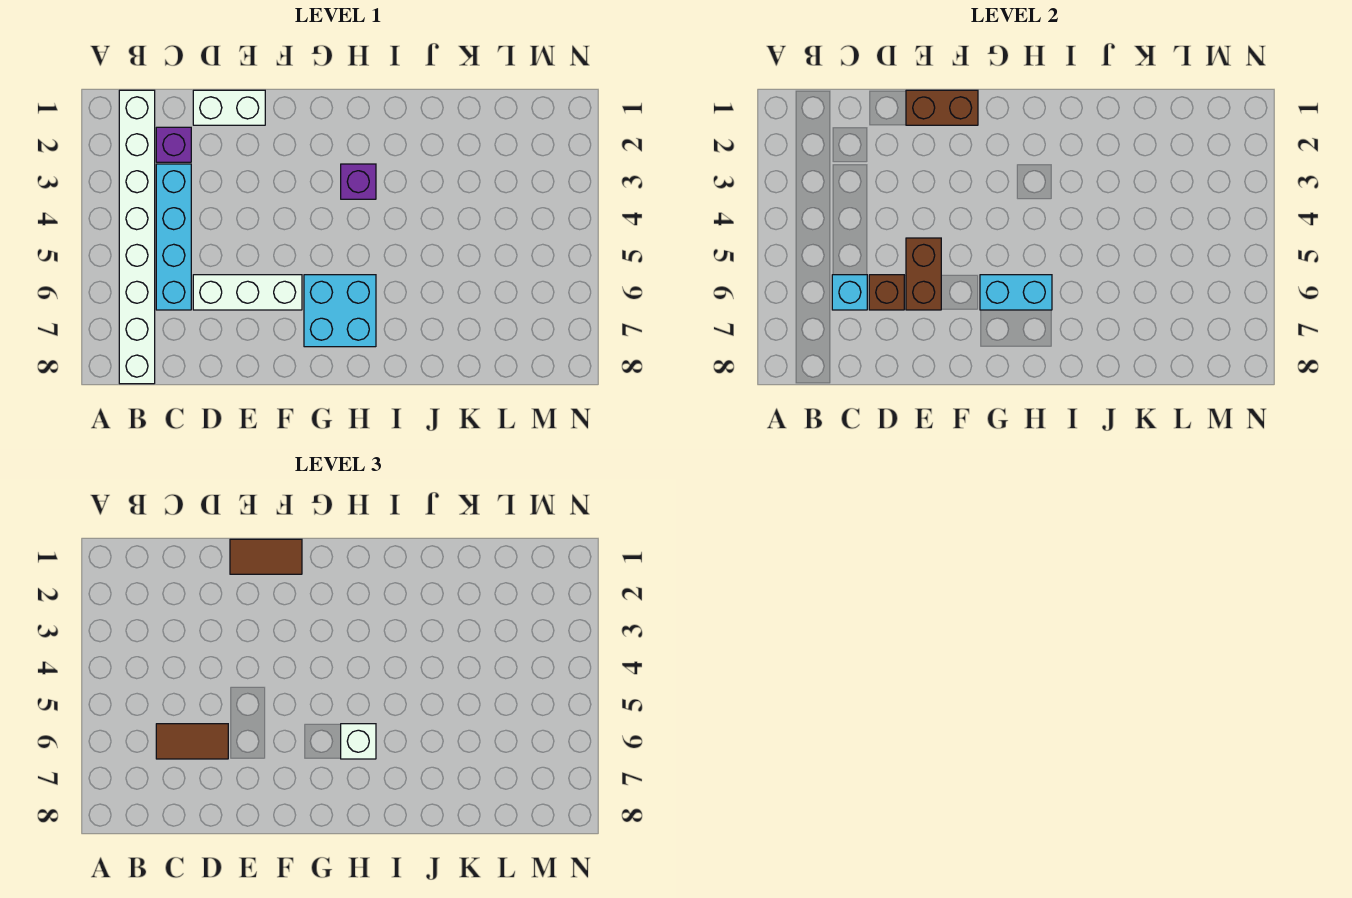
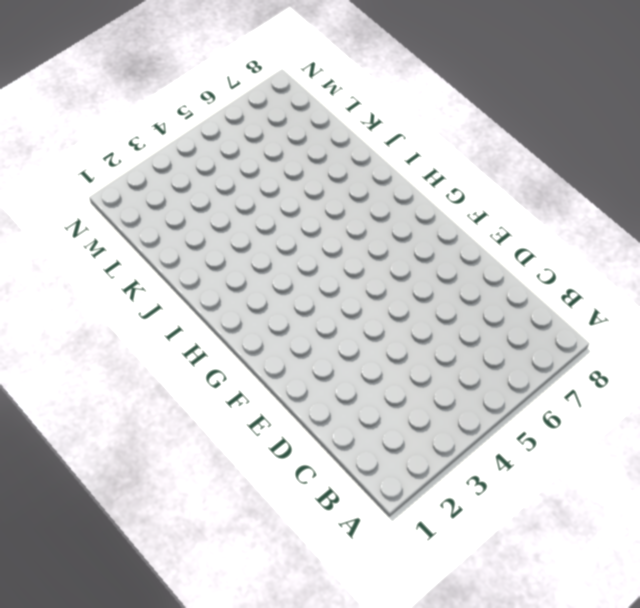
none -> white brick B1:B8 level 1
none -> purple brick C2 level 1
none -> cyan brick C3:C6 level 1

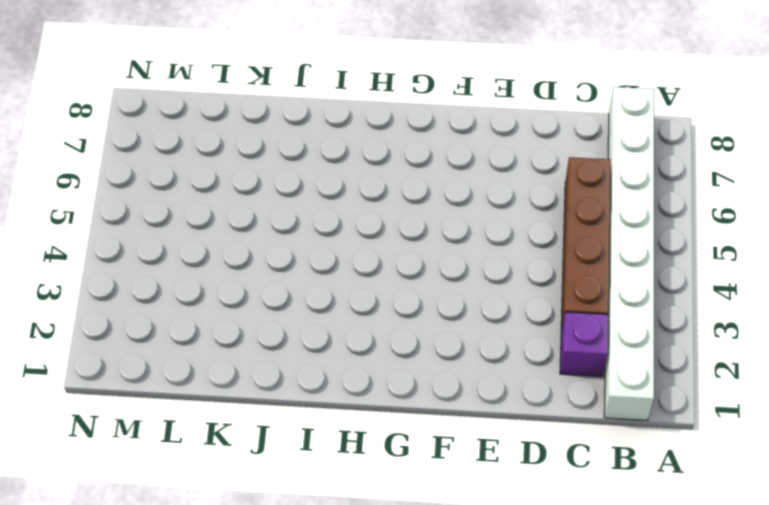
brown brick C3:C6 level 1 -> cyan brick C3:C6 level 1
none -> white brick D1:E1 level 1
none -> white brick D6:F6 level 1
none -> cyan brick G6:H7 level 1

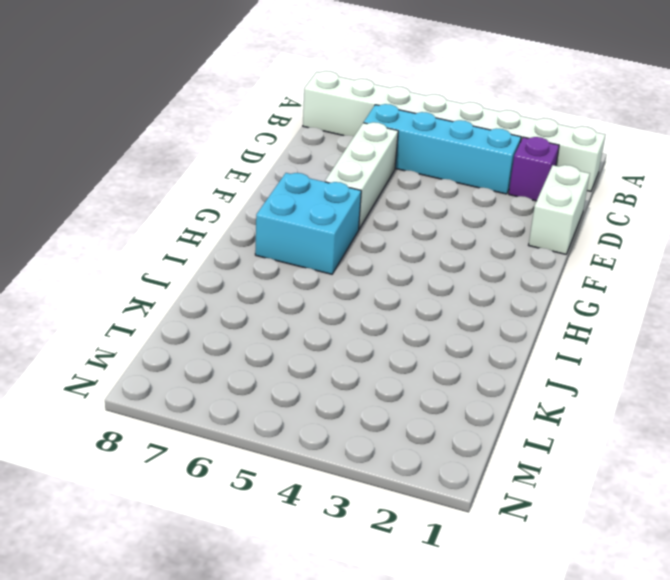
none -> purple brick H3 level 1
none -> cyan brick C6 level 2
none -> brown brick D6 level 2

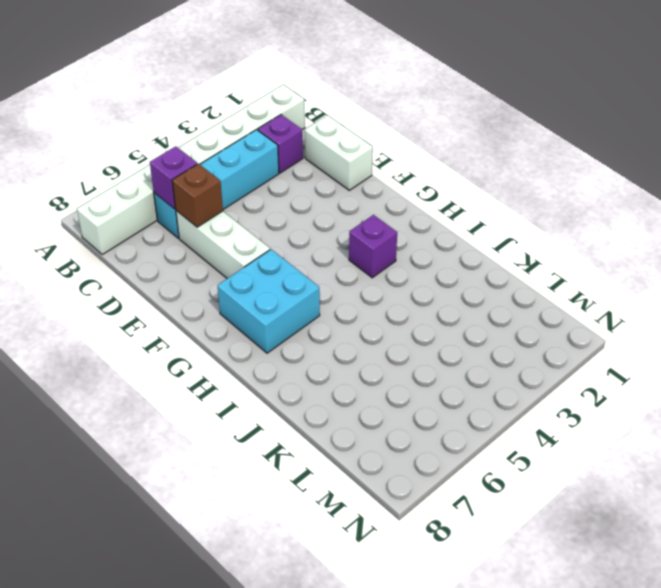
purple brick C6 level 2 -> cyan brick C6 level 2
none -> brown brick E1:F1 level 2
none -> brown brick E5:E6 level 2
none -> cyan brick G6:H6 level 2

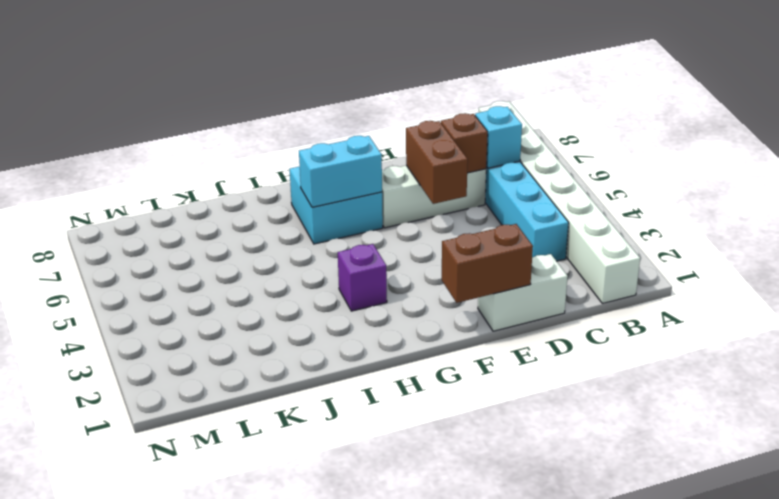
none -> purple brick C2 level 1
none -> brown tile C6:D6 level 3
none -> brown tile E1:F1 level 3

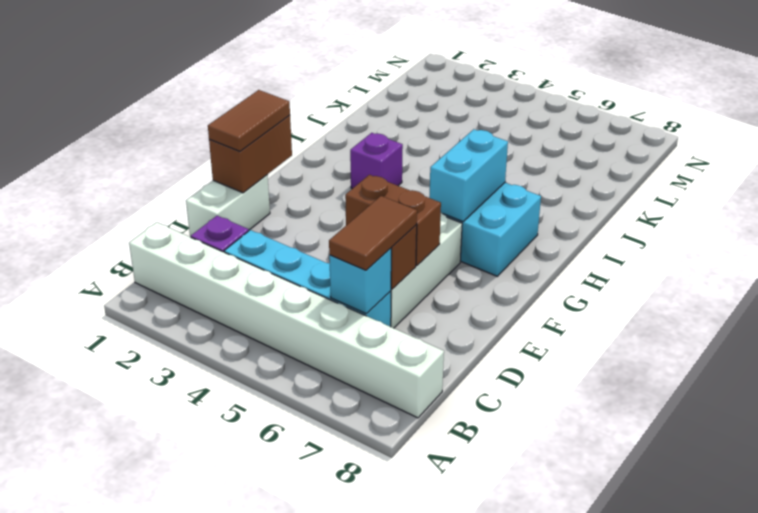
none -> white brick H6 level 3

